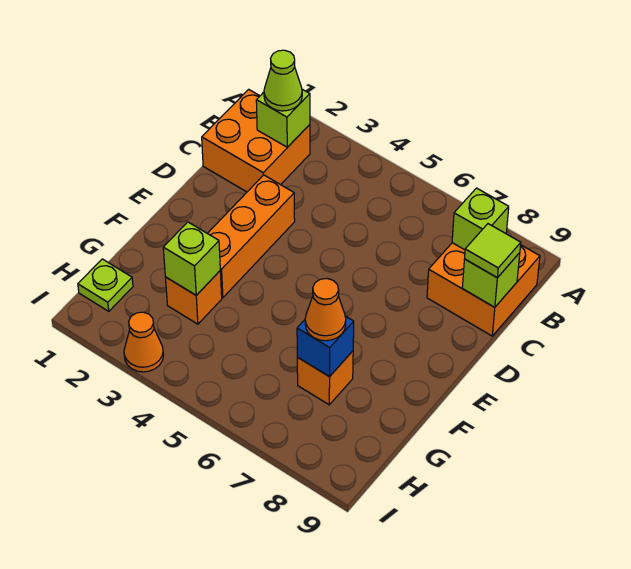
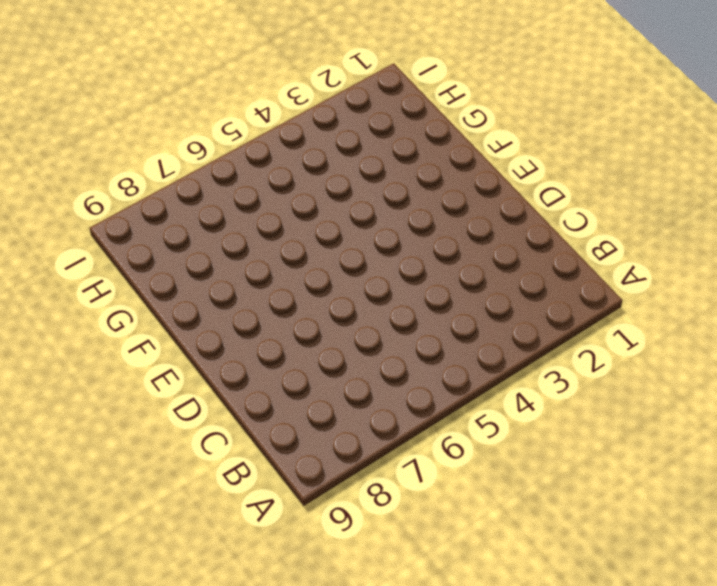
none -> orange brick B1:C2 level 1
none -> orange brick B8:C9 level 1
none -> orange brick D3:F3 level 1

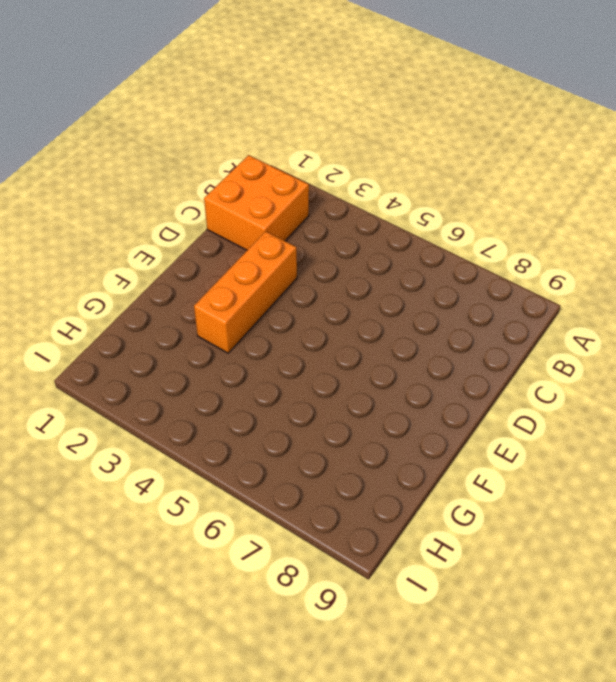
none -> orange brick B8:C9 level 1
none -> orange brick G3 level 1
none -> orange brick G7 level 1

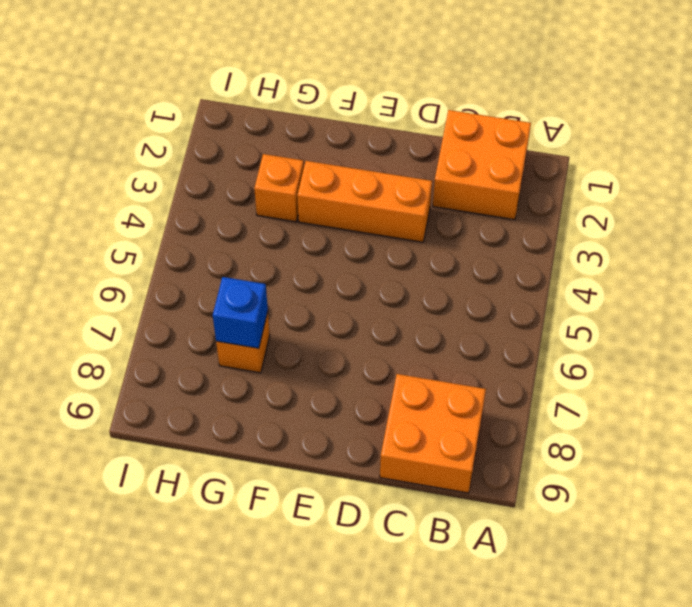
none -> lime plate H1 level 1
none -> orange cone I3 level 1
none -> lime brick B2 level 2

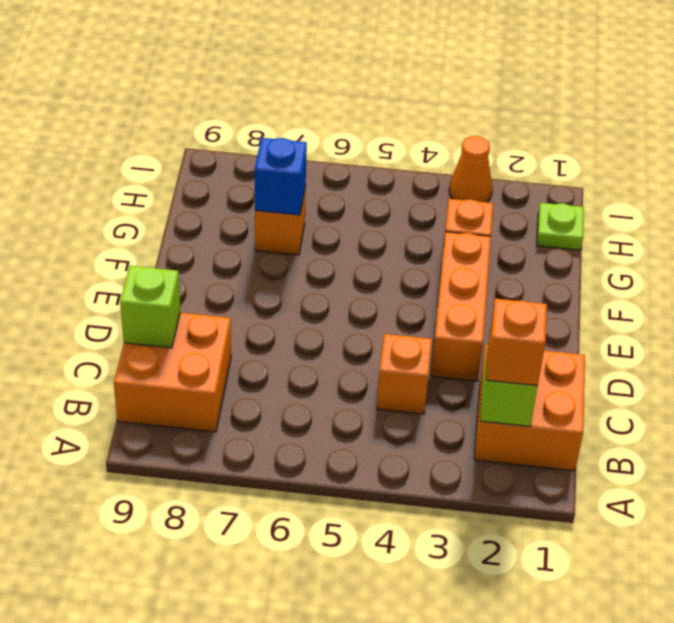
orange brick B2 level 3 -> lime cone B2 level 3
orange brick C4 level 1 -> none
none -> lime brick B8 level 2
none -> lime brick G3 level 2
none -> lime tile C9 level 3

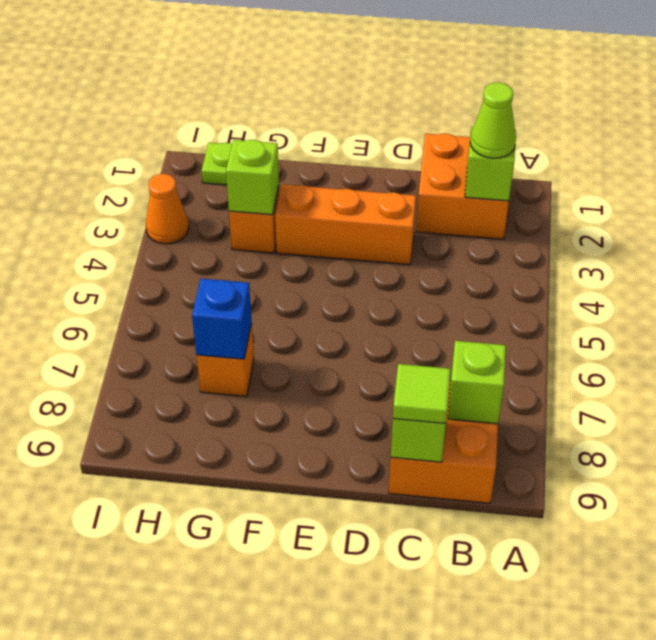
none -> orange cone G7 level 3

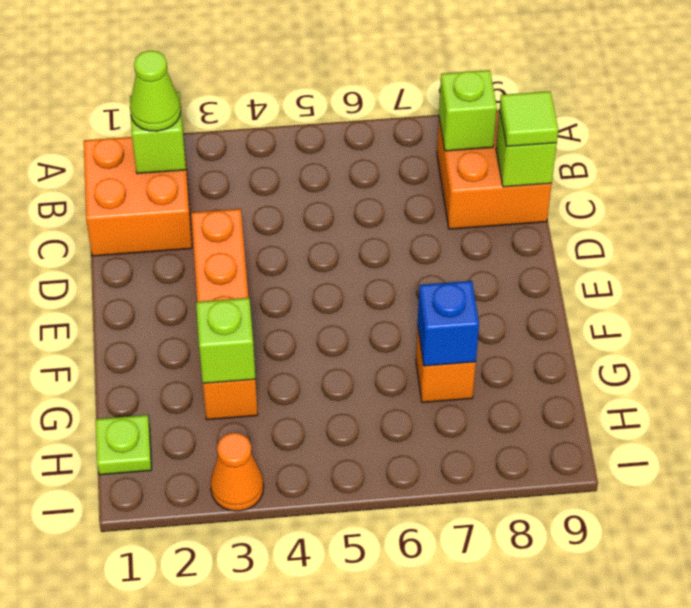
none -> orange cone G7 level 3

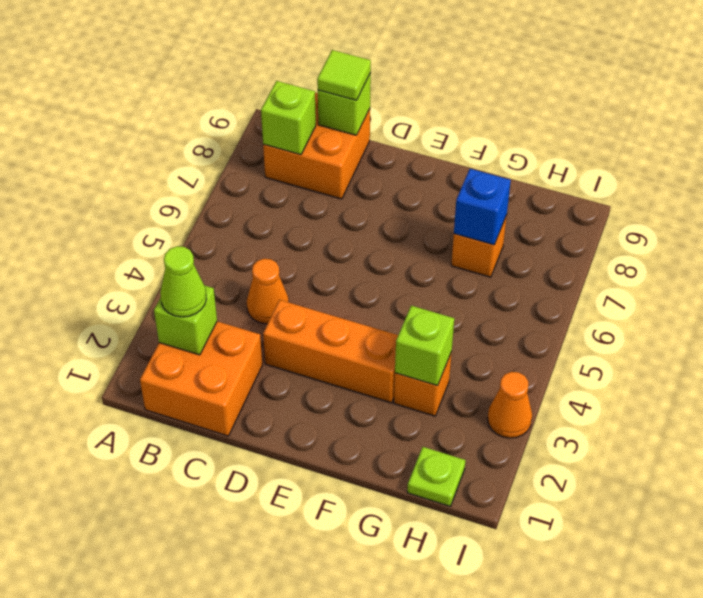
orange cone C4 level 1 -> orange cone G7 level 3

